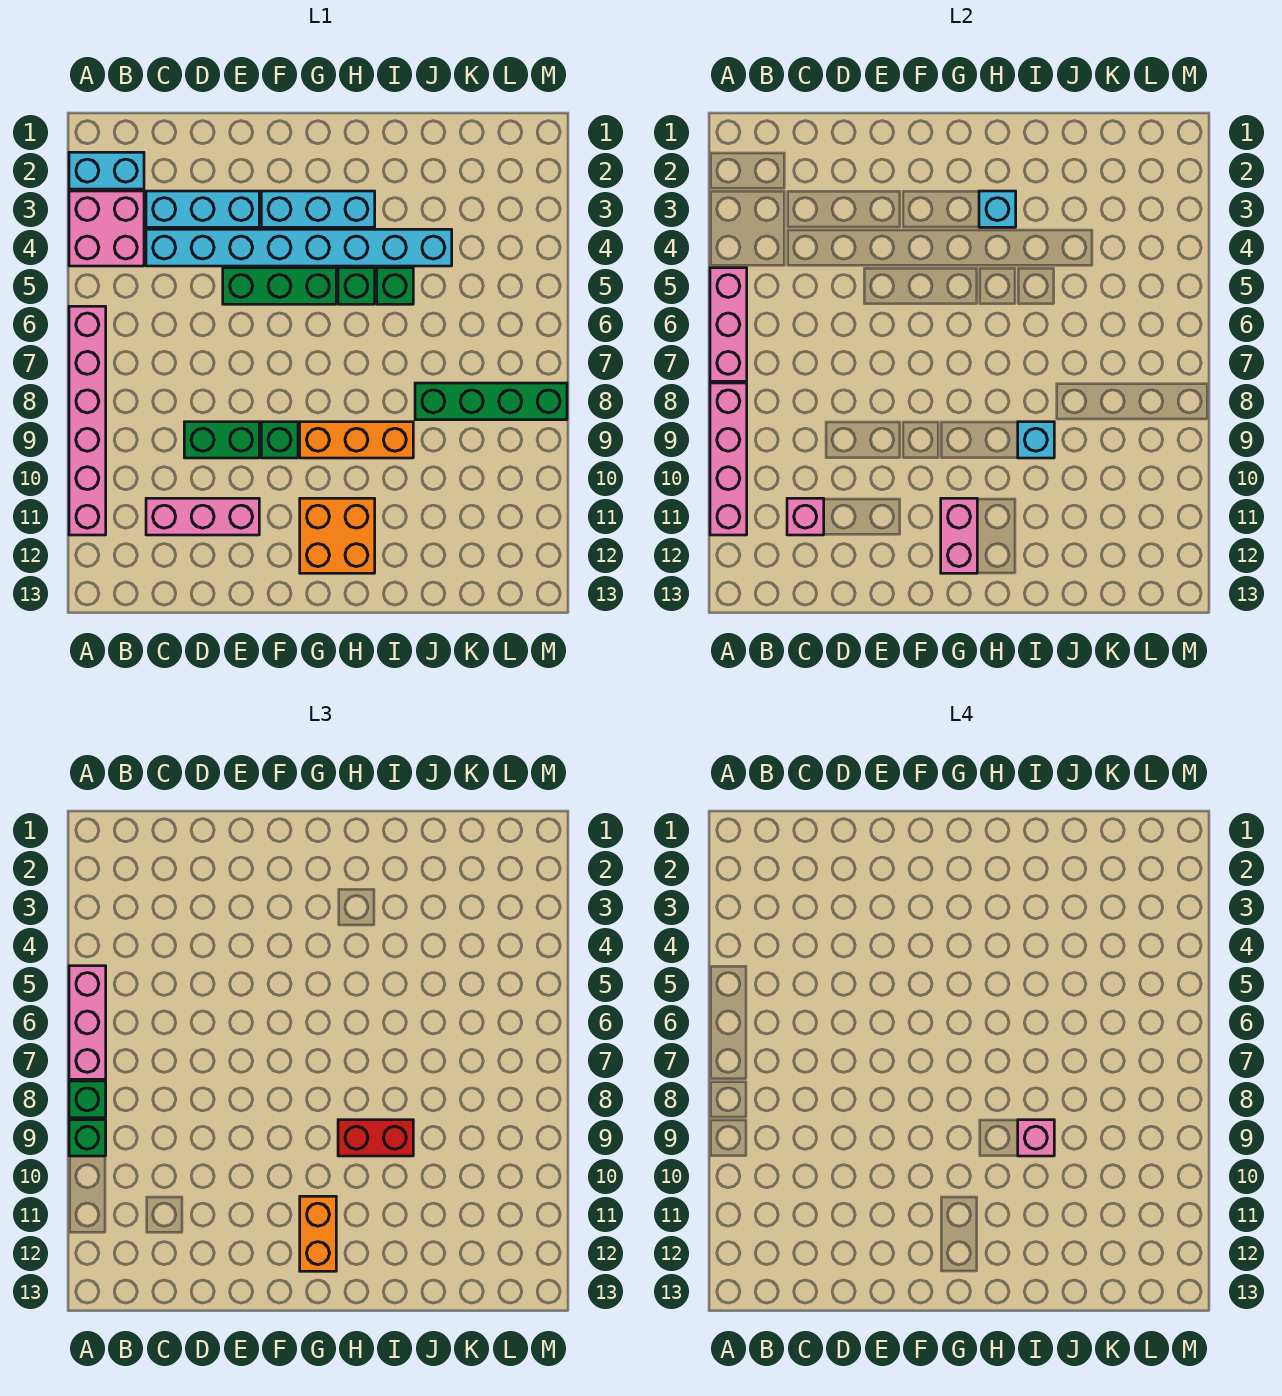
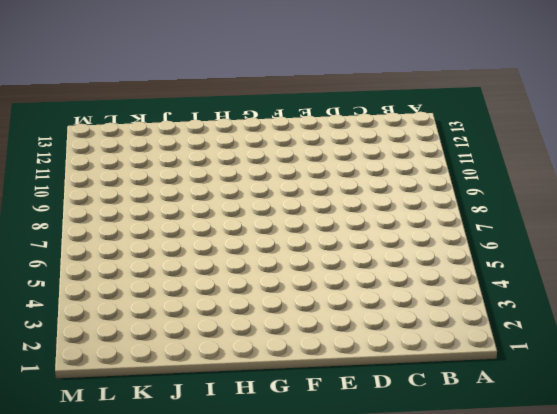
none -> cyan brick A2:B2 level 1
none -> pink brick A3:B4 level 1
none -> pink brick A6:A11 level 1

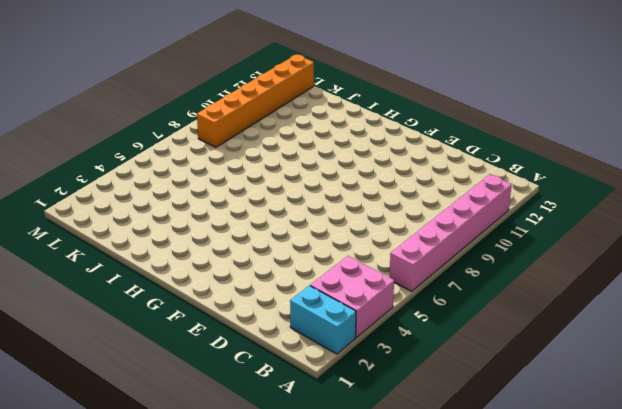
orange brick L8:L13 level 1 -> green brick J8:M8 level 1
none -> cyan brick C3:E3 level 1
none -> cyan brick C4:J4 level 1
none -> pink brick C11:E11 level 1

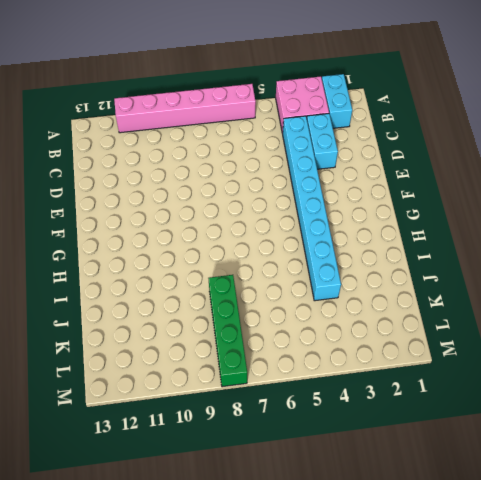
cyan brick C3:D3 level 1 -> cyan brick C3:E3 level 1
none -> pink brick C11:E11 level 1
none -> green brick D9:E9 level 1
none -> green brick E5:G5 level 1

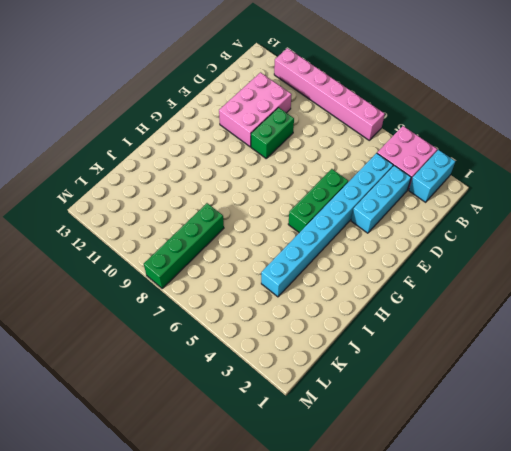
pink brick C10:E11 level 1 -> pink brick C11:E11 level 1
none -> cyan brick F3:H3 level 1
none -> green brick F9 level 1
none -> orange brick G9:I9 level 1

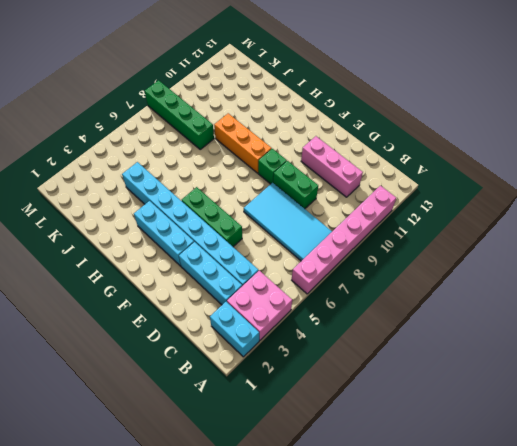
cyan tile B7:E8 level 1 -> none
none -> orange brick G11:H12 level 1
none -> green brick H5 level 1
none -> green brick I5 level 1

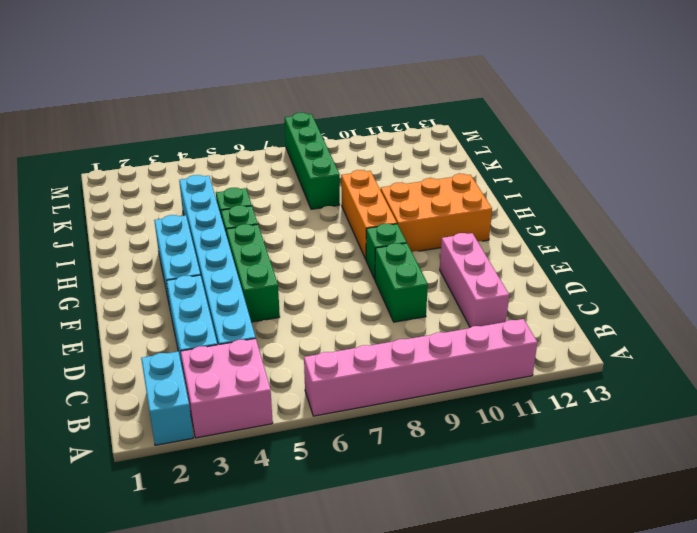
orange brick G10:H12 level 1 -> orange brick G11:H12 level 1
none -> pink brick A5:A7 level 2
none -> pink brick A8:A11 level 2
none -> pink brick C11 level 2

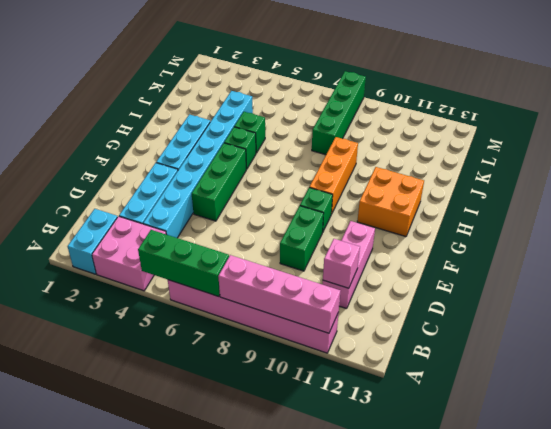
green brick A5:A7 level 2 -> pink brick A5:A7 level 2
none -> pink brick G11:G12 level 2
none -> cyan brick H3 level 2
none -> cyan brick I9 level 2

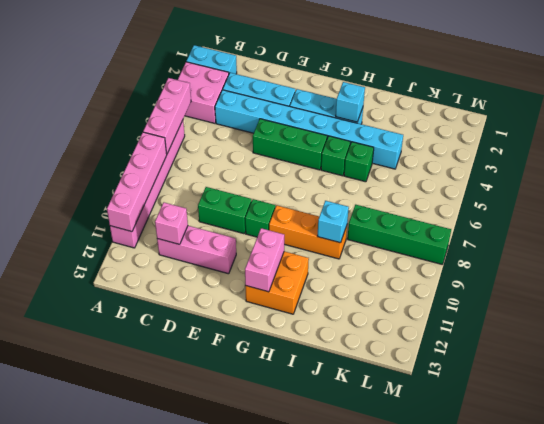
none -> pink brick A5:A7 level 3
none -> green brick A8 level 3
none -> green brick A9 level 3

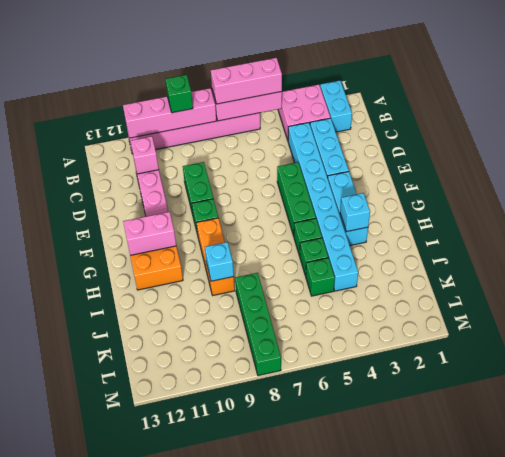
green brick J5 level 1 -> green brick A8 level 3
none -> orange brick G11:G12 level 3
none -> red brick H9:I9 level 3
none -> pink brick I9 level 4

